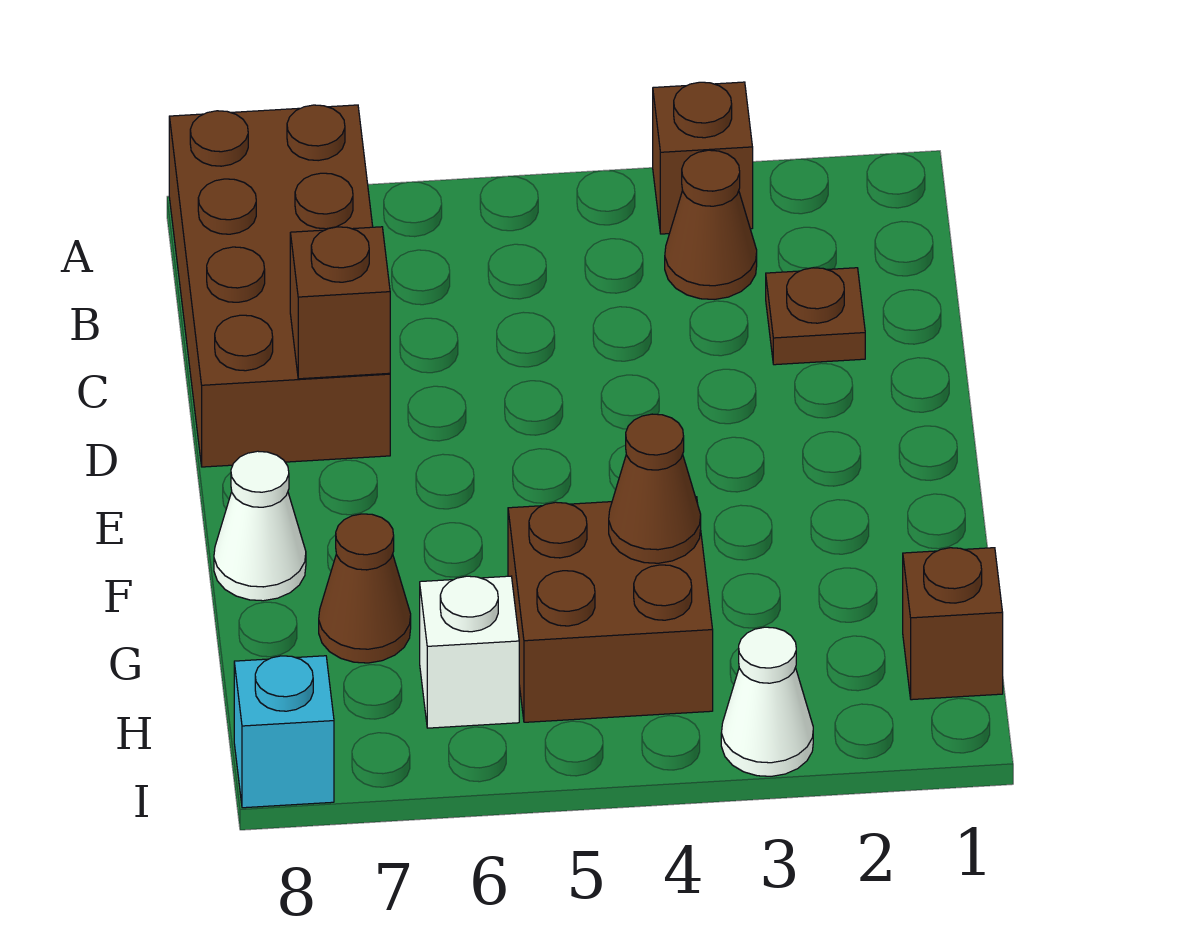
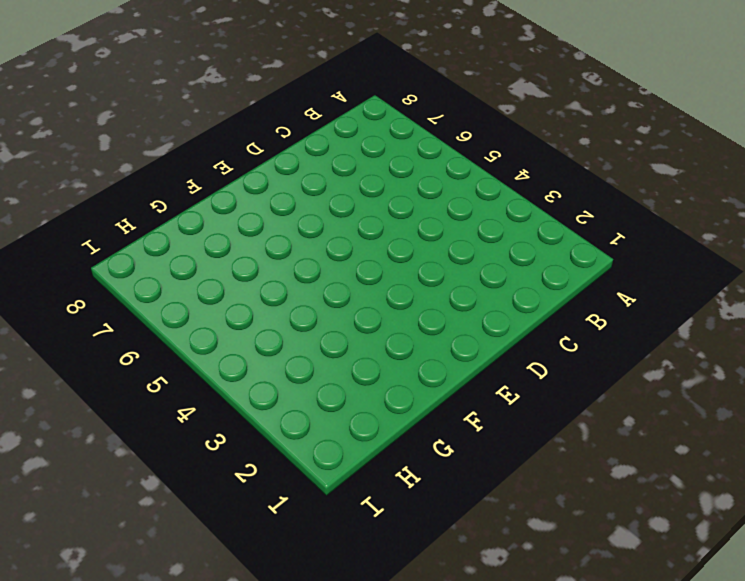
none -> brown brick A3 level 1
none -> brown brick A7:D8 level 1
none -> brown cone B3 level 1

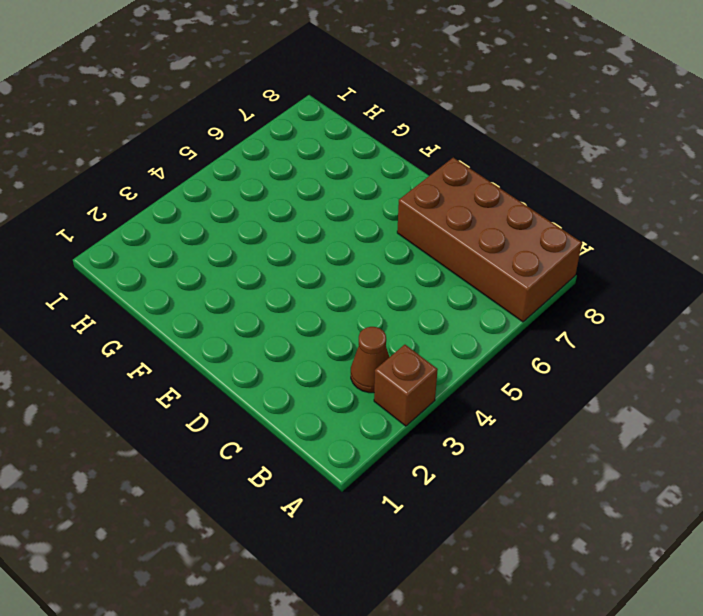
none -> brown plate C2 level 1
none -> white cone F8 level 1
none -> brown brick G4:H5 level 1

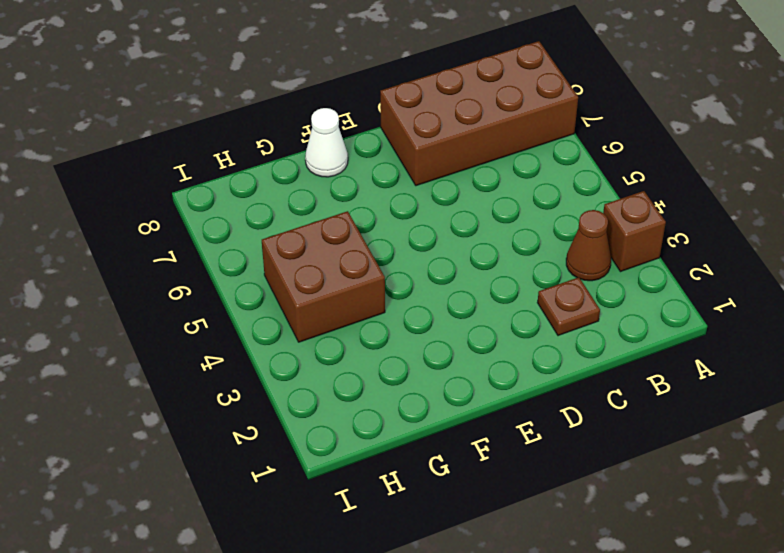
none -> brown cone G7 level 1
none -> brown brick H1 level 1
none -> white brick H6 level 1

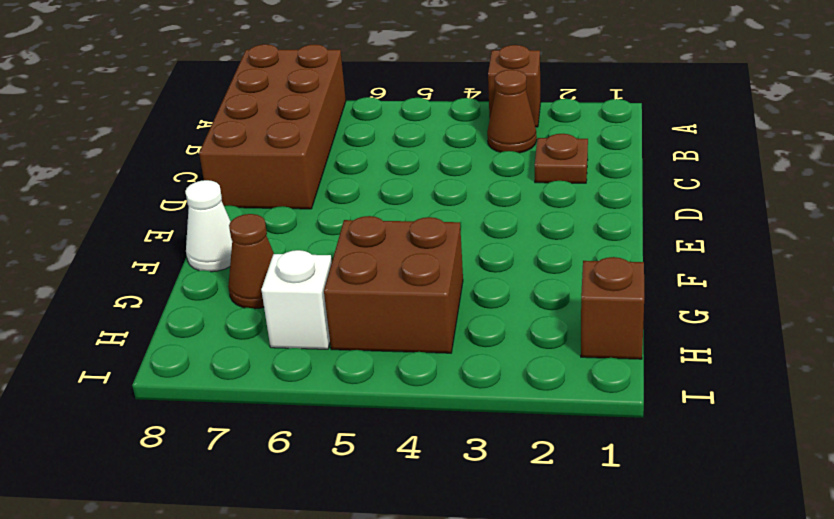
none -> white cone I3 level 1
none -> cyan brick I8 level 1
none -> brown brick D7 level 2

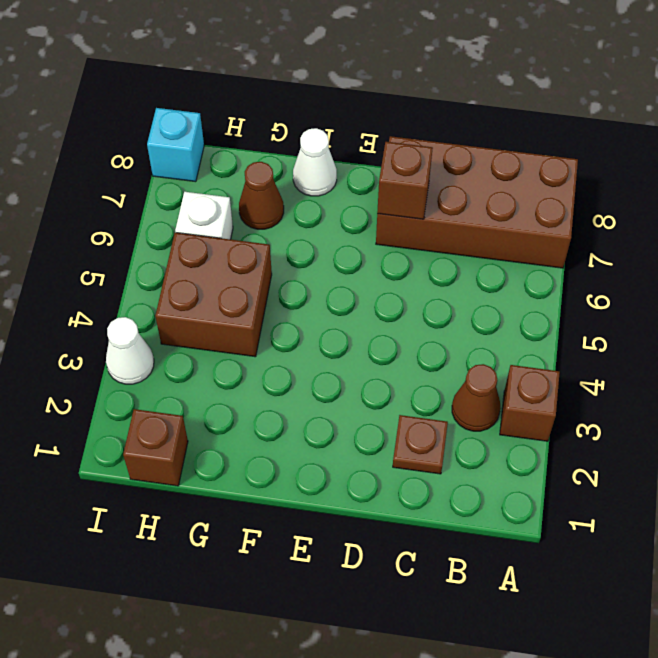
none -> brown cone G4 level 2

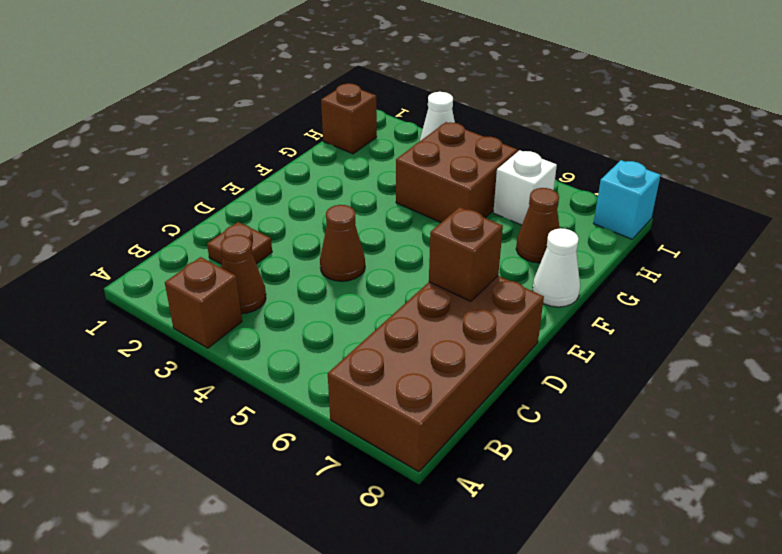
brown cone D4 level 1 -> brown cone G4 level 2

